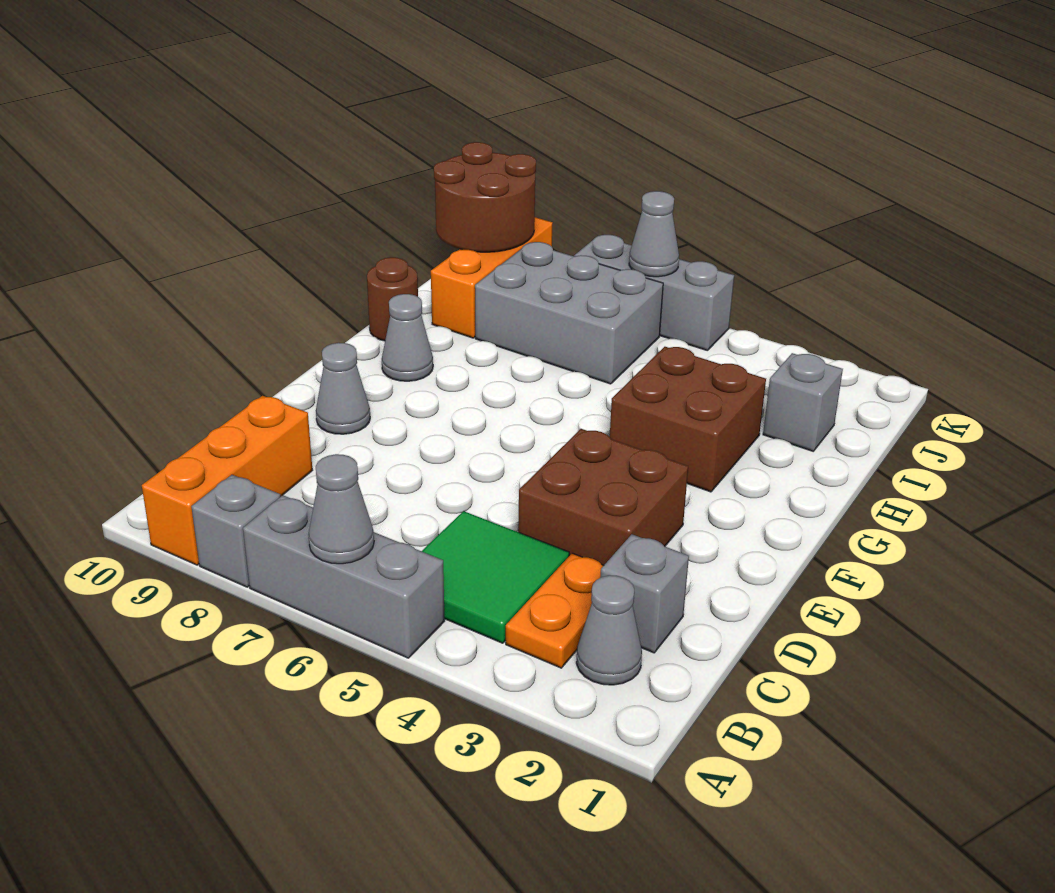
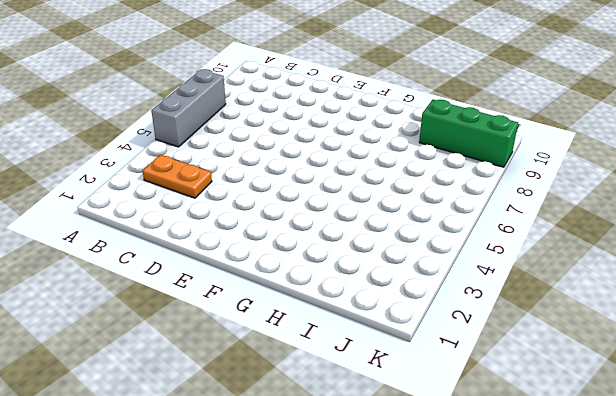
green brick I9:K9 level 1 -> orange brick I9:K9 level 1
none -> grey brick A8 level 1
none -> orange brick A9:C9 level 1
none -> grey cone B2 level 1

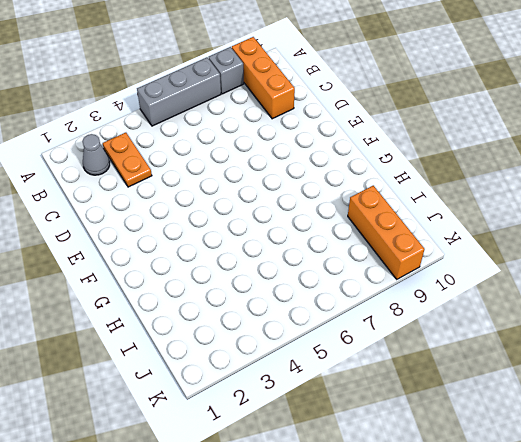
none -> green tile B4:C5 level 1
none -> grey brick C2 level 1
none -> brown brick D3:E4 level 1

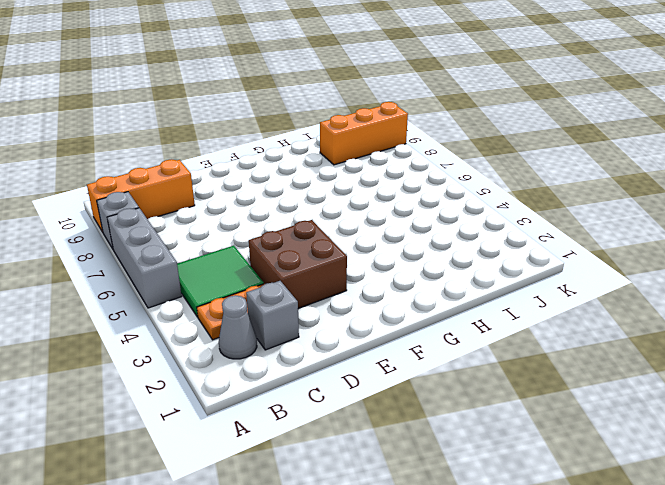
none -> grey cone E9 level 1
none -> brown brick G3:H4 level 1
none -> grey cone G9 level 1

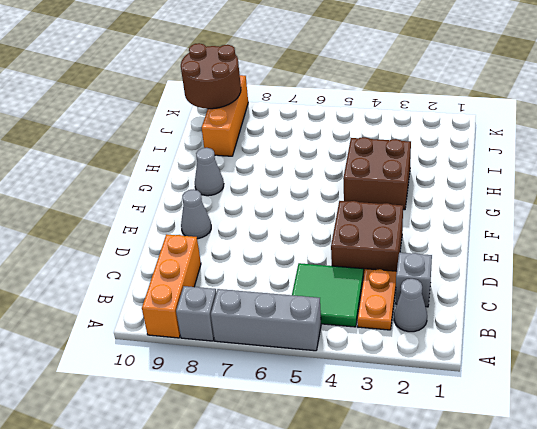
none -> brown round brick H10 level 1
none -> grey brick I2 level 1
none -> grey brick I6:J8 level 1

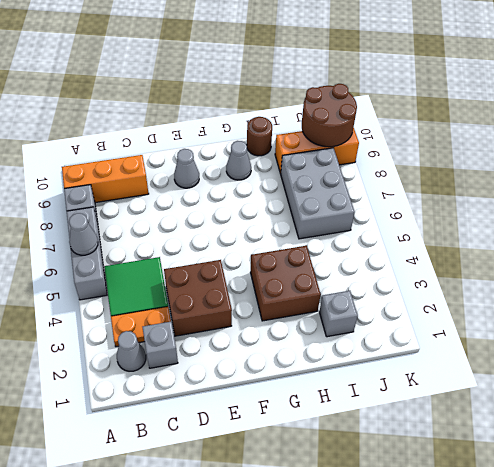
none -> grey brick K5:K7 level 1
none -> grey cone K6 level 2

